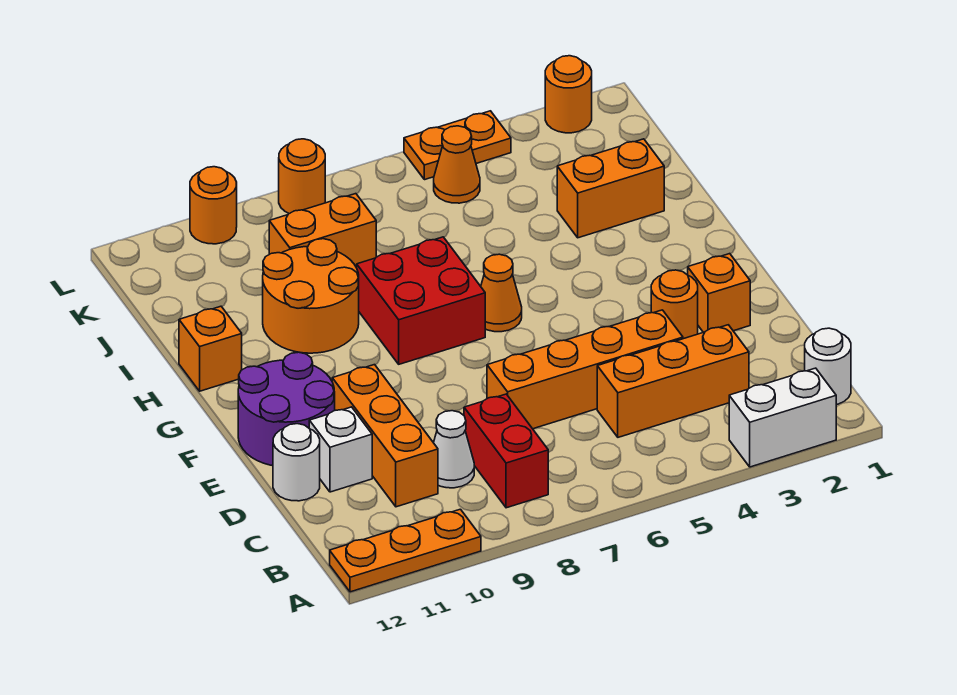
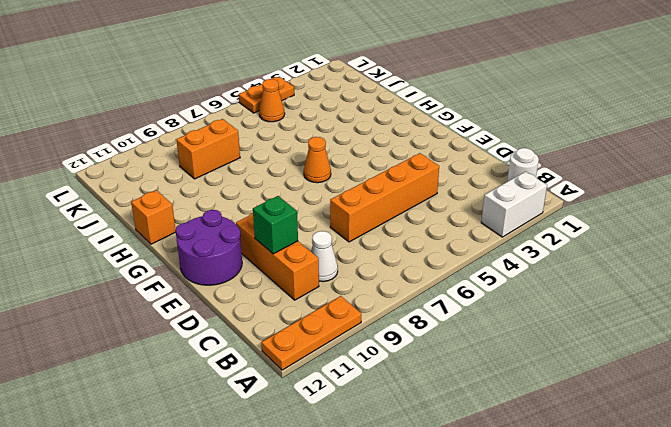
green brick D10 level 2 -> none
none -> red brick B8:C8 level 1
none -> orange brick C3:C5 level 1
none -> white brick D11 level 1

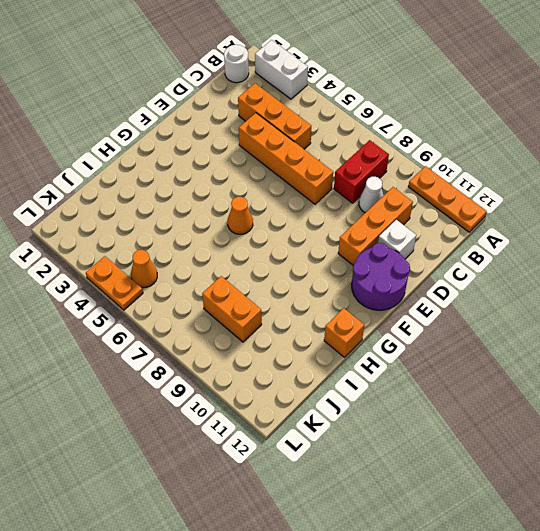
none -> white round brick D12 level 1
none -> orange brick E2 level 1
none -> orange round brick E3 level 1

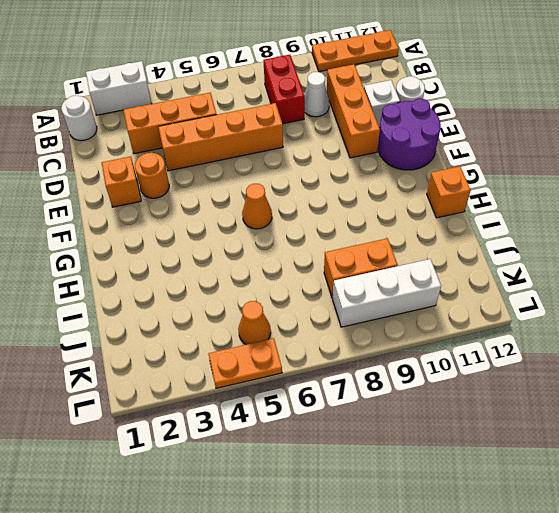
white brick K8:K10 level 1 -> none
none -> red brick G7:H8 level 1
none -> orange round brick H9:I10 level 1
none -> orange brick I2:I3 level 1

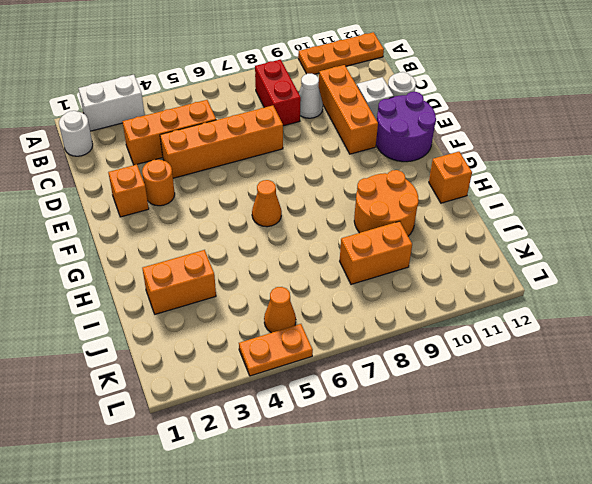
none -> red brick G7:H8 level 1
none -> orange round brick L2 level 1
none -> orange round brick L8 level 1

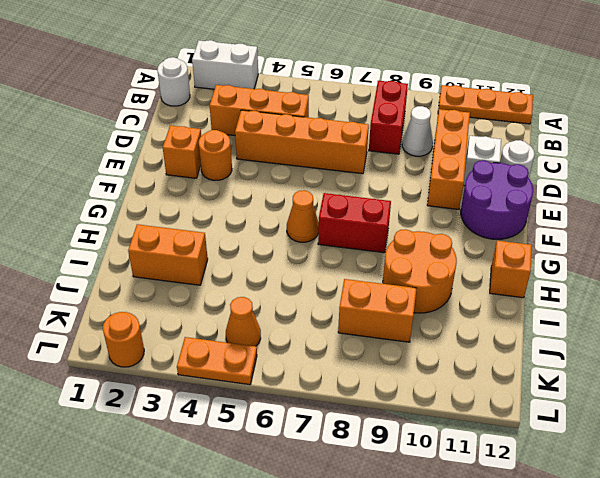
red brick G7:G8 level 1 -> red brick G7:H8 level 1
none -> orange round brick L8 level 1
none -> orange round brick L10 level 1

